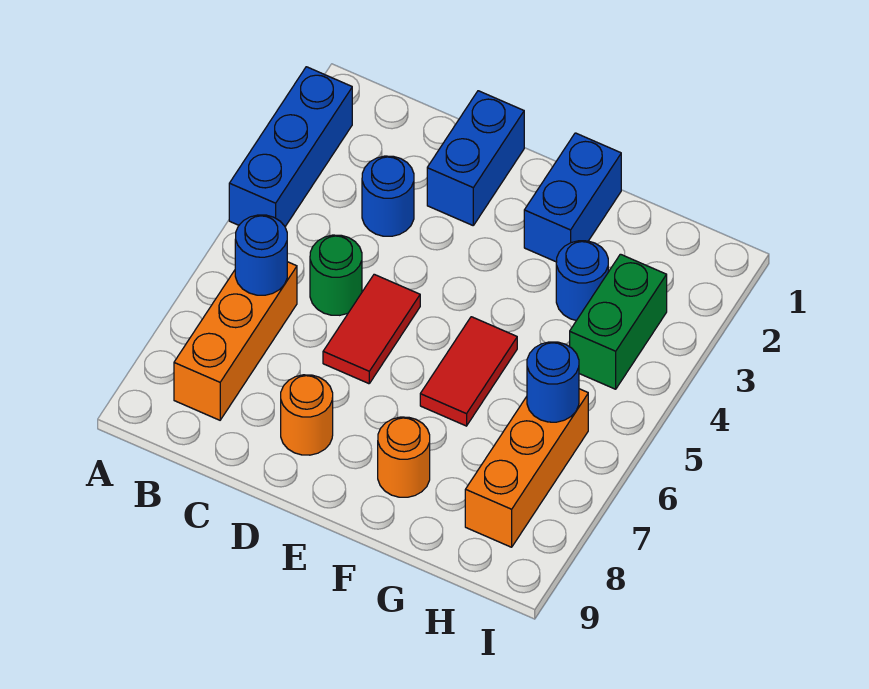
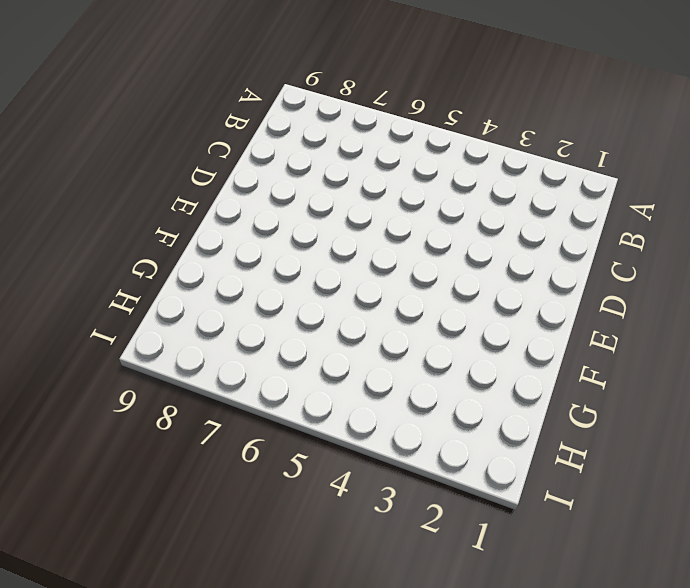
none -> blue brick A2:A4 level 1
none -> orange brick B6:B8 level 1
none -> blue round brick C3 level 1

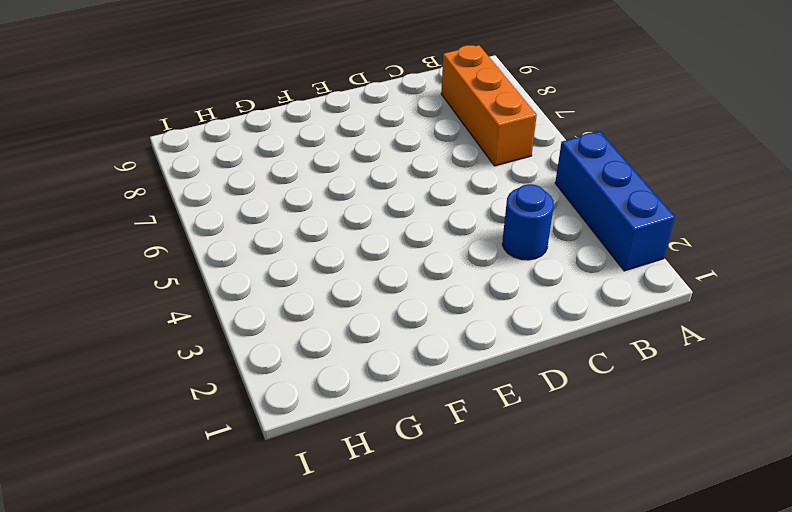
none -> green round brick C5 level 1
none -> blue brick D1:D2 level 1
none -> red tile D5:D6 level 1

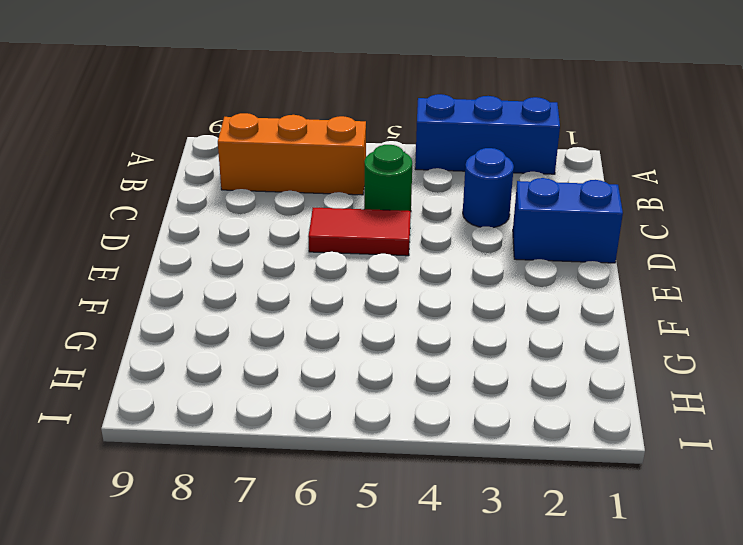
none -> orange round brick D8 level 1
none -> blue brick F1:F2 level 1
none -> red tile F5:F6 level 1

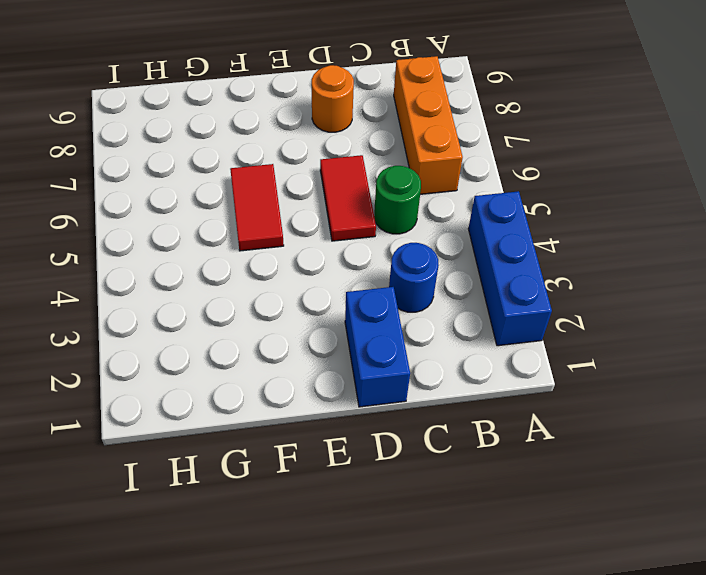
none -> blue brick F1:F2 level 1
none -> orange round brick F8 level 1
none -> blue round brick G3 level 1

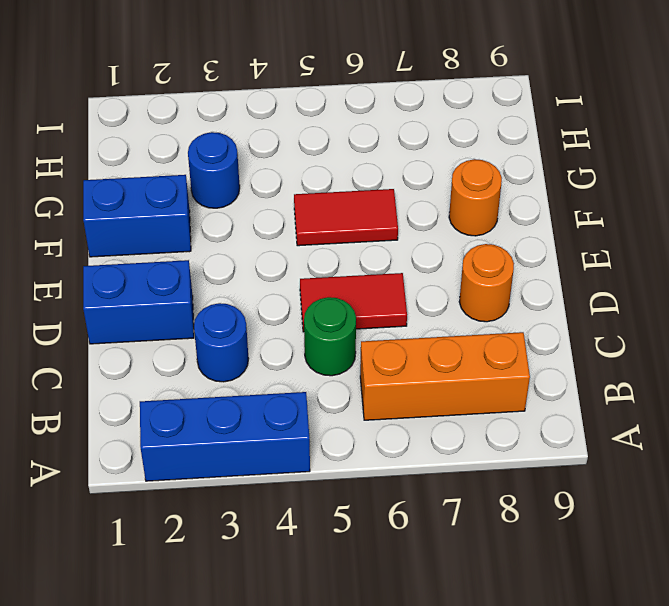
none -> green brick H3:H4 level 1
none -> orange brick H6:H8 level 1
none -> blue round brick B6 level 2

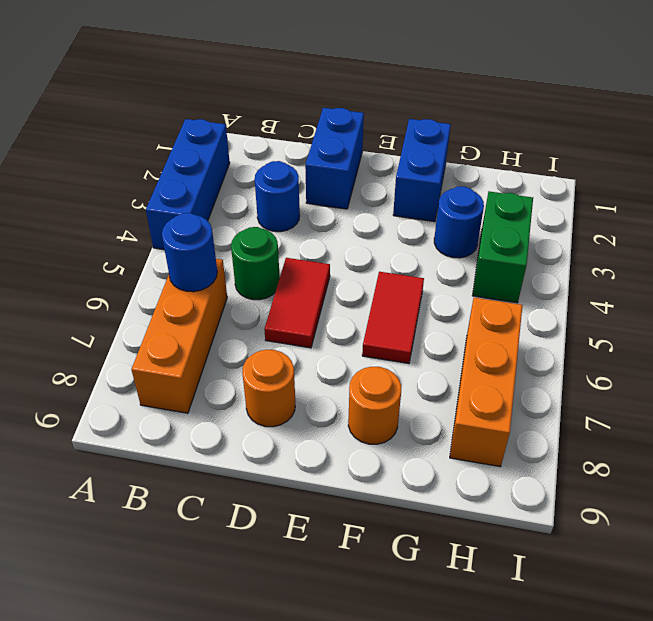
none -> blue round brick H6 level 2

